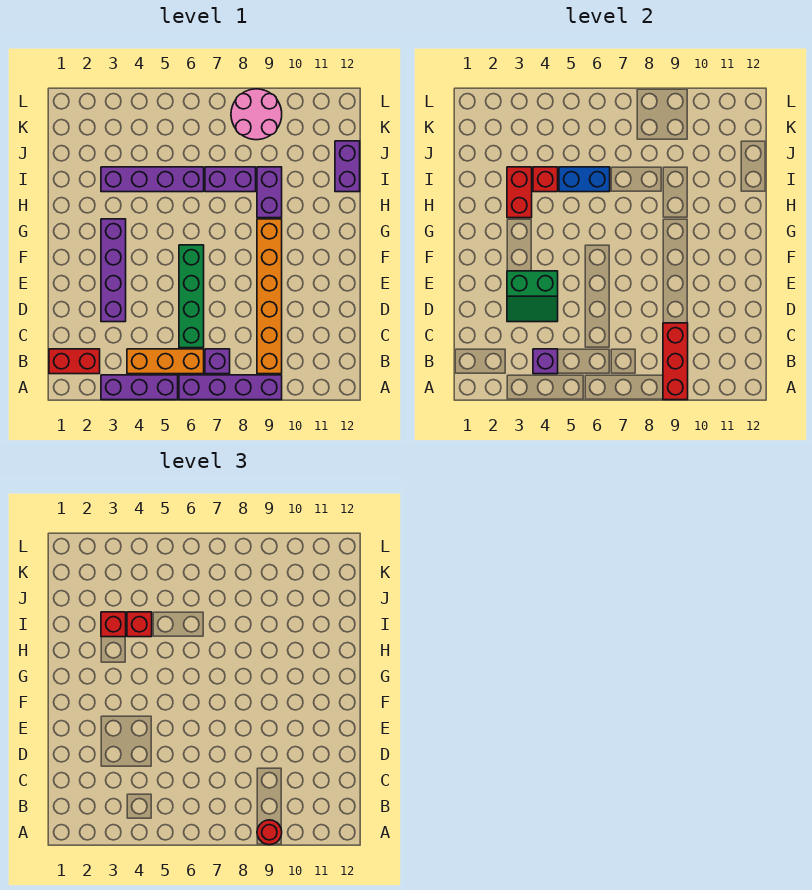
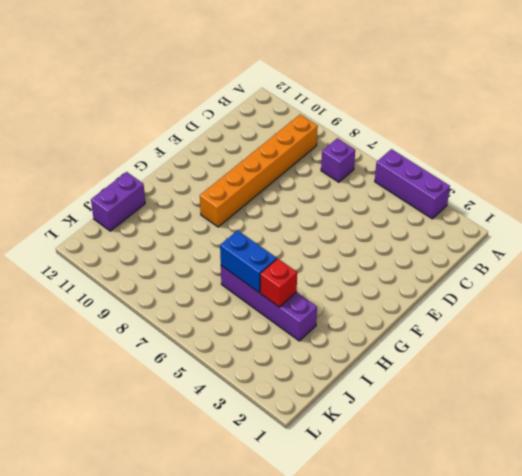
none -> purple brick A6:A9 level 1
none -> red brick B1:B2 level 1
none -> orange brick B4:B6 level 1

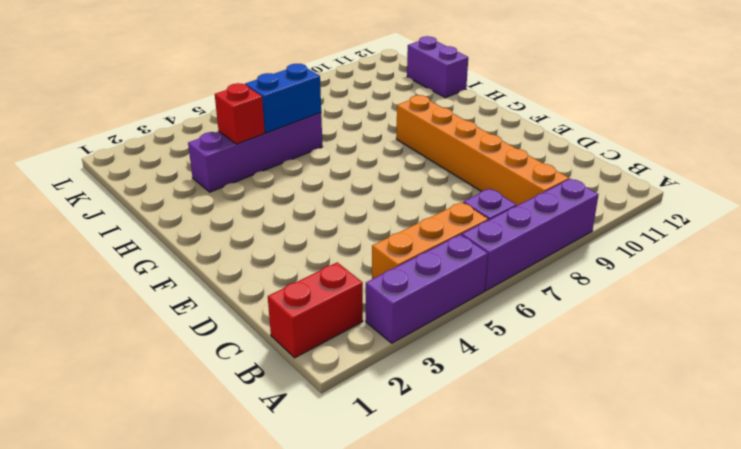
none -> green brick C6:F6 level 1
none -> purple brick D3:G3 level 1
none -> purple brick H9:I9 level 1

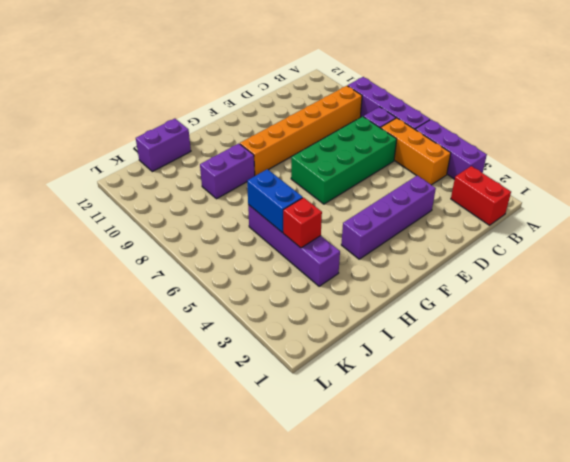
green brick C6:F7 level 1 -> green brick C6:F6 level 1
none -> purple brick I7:I8 level 1
none -> pink round brick K8:L9 level 1
none -> red brick A9:C9 level 2

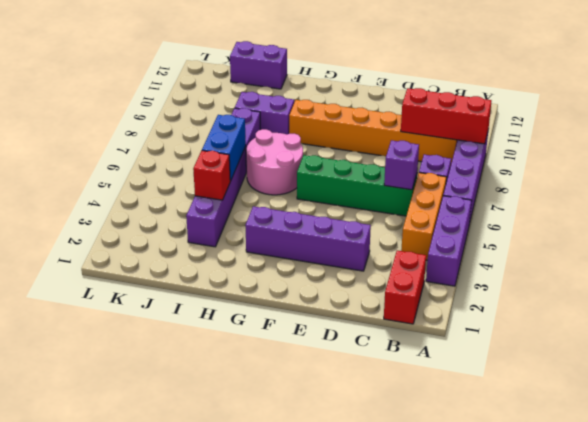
purple brick C6 level 2 -> purple brick B4 level 2
pink round brick G6:H7 level 1 -> pink round brick K8:L9 level 1
none -> green slope D3:E4 level 2 top E
none -> red brick H3:I3 level 2
none -> red round brick A9 level 3

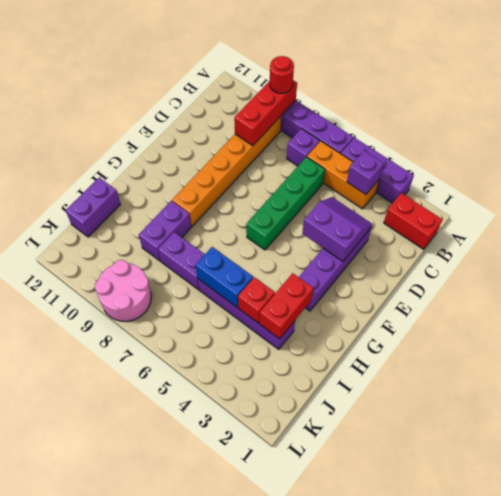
purple slope D3:E4 level 2 top E -> green slope D3:E4 level 2 top E
none -> red brick I3 level 3
none -> red brick I4 level 3

